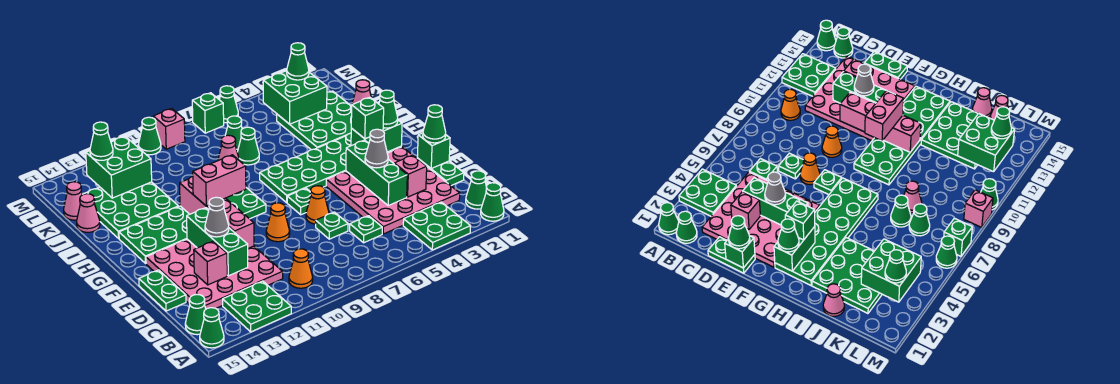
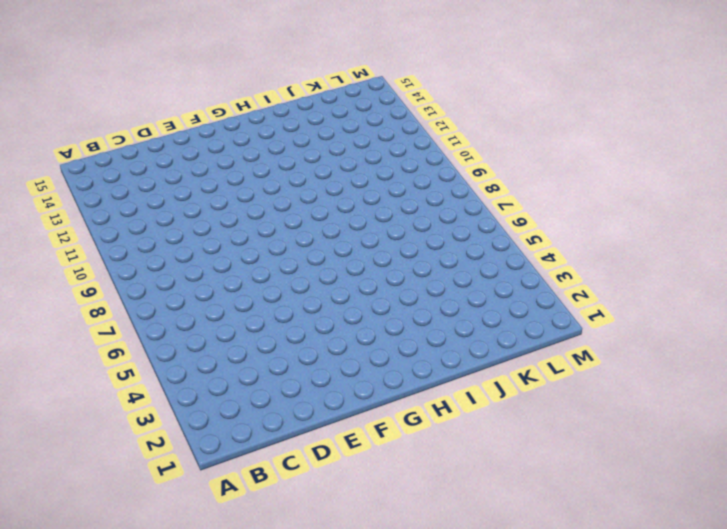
none -> green cone A1 level 1
none -> green plate A3:B4 level 1
none -> green plate A12:B13 level 1
none -> green cone A15 level 1

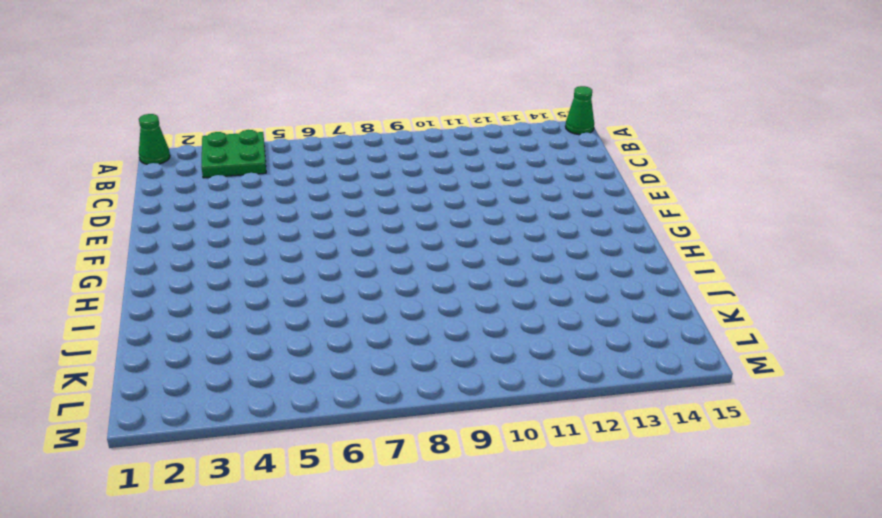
none -> green plate A12:B13 level 1
none -> green cone B1 level 1
none -> orange cone B10 level 1
none -> green cone B15 level 1

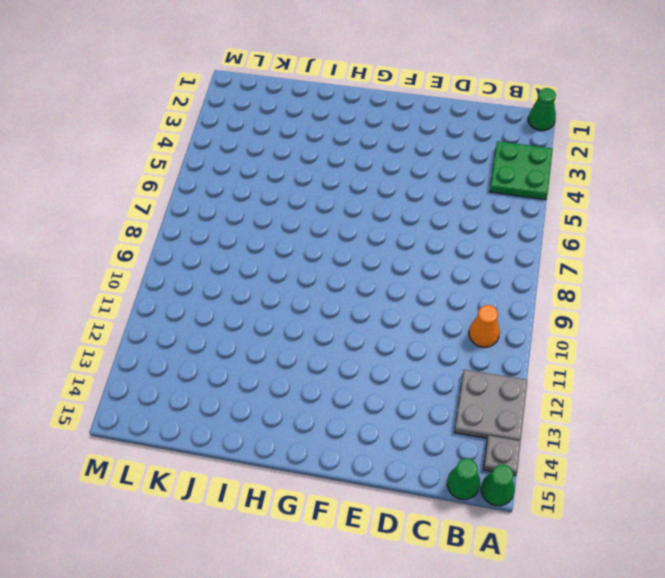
grey plate A12:B13 level 1 -> green plate A12:B13 level 1
grey plate A14 level 1 -> none
none -> green cone B1 level 1
none -> pink plate C2:F5 level 1
none -> green plate C6 level 1
none -> pink plate C11:F14 level 1

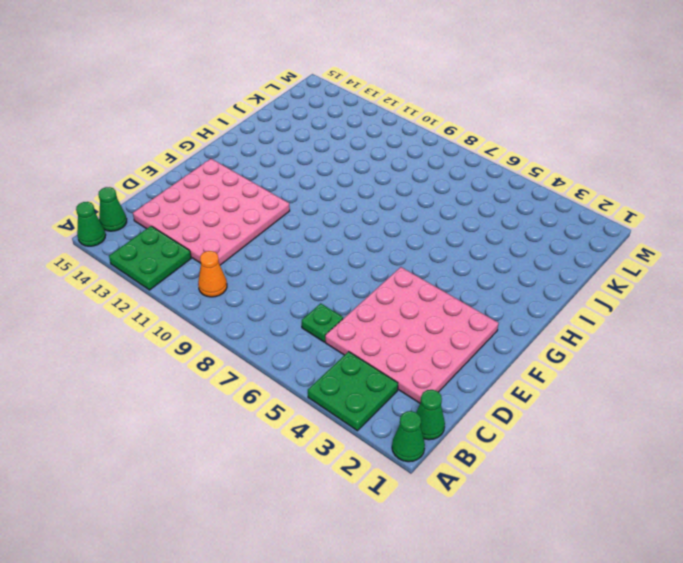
none -> green plate D1:E1 level 1
none -> green plate D7 level 1
none -> green plate D15:E15 level 1
none -> orange cone E7 level 1

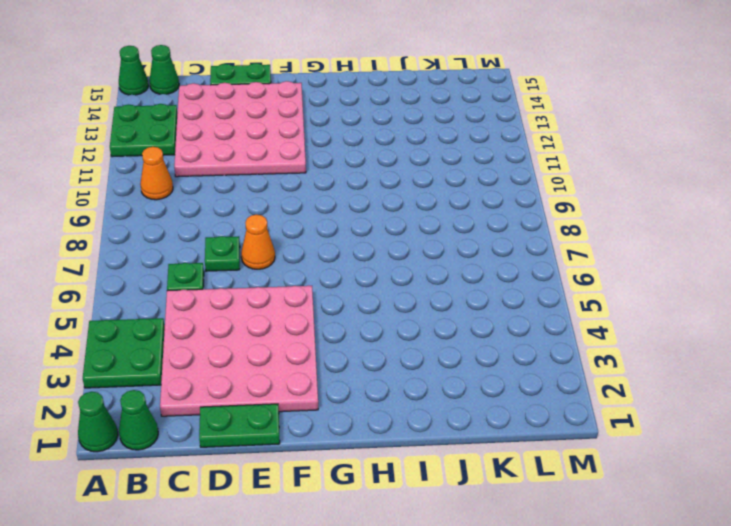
none -> orange cone E9 level 1
none -> green plate F7 level 1
none -> green plate G2:H7 level 1
none -> green plate G9:H14 level 1

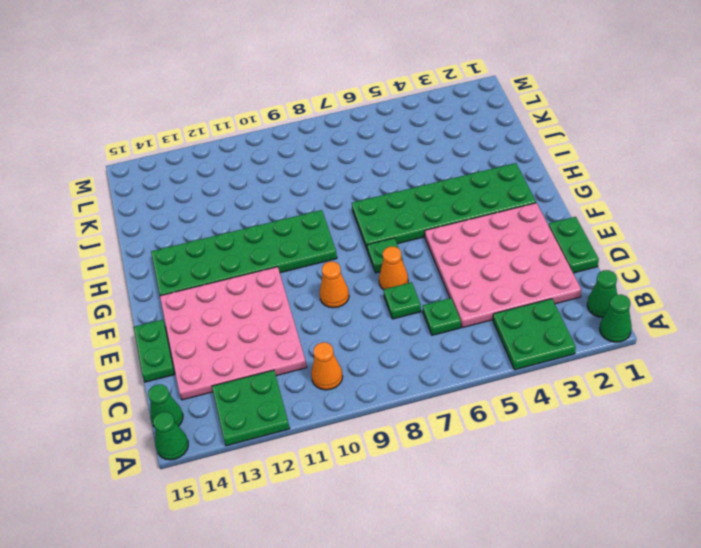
none -> green plate I2:K4 level 1
none -> green plate I12:K14 level 1
none -> pink cone J1 level 1
none -> green cone J7 level 1

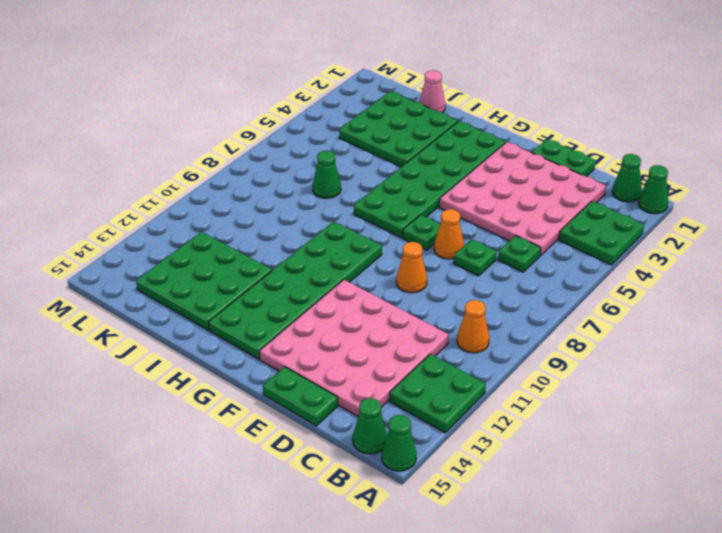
none -> pink cone J8 level 1
none -> pink cone J15 level 1
none -> green cone K7 level 1
none -> pink cone K15 level 1

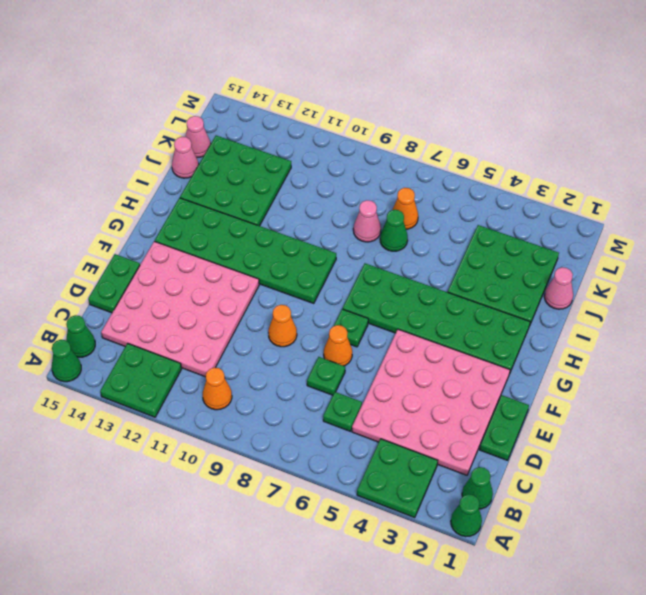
orange cone K7 level 1 -> green cone K7 level 1
none -> green cone M6 level 1
none -> green brick M7 level 1
none -> pink brick M9 level 1
none -> green cone M10 level 1

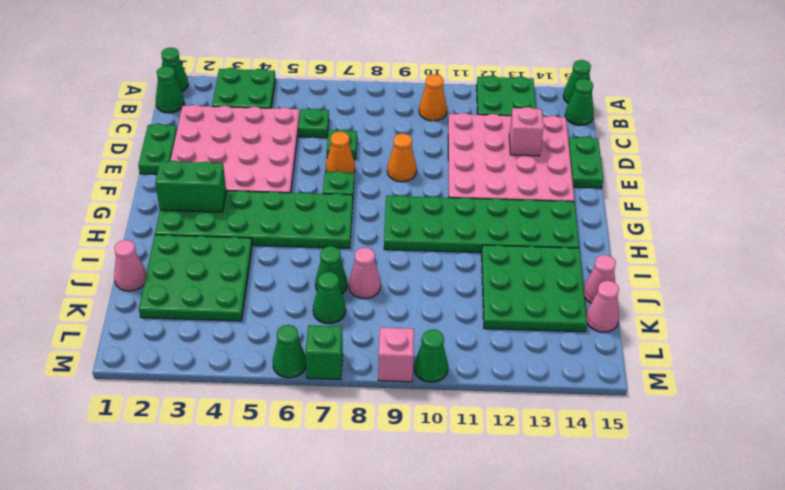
none -> pink brick D3 level 2
none -> green brick D4:F4 level 2
none -> green brick D12:F12 level 2
none -> green brick E1 level 2

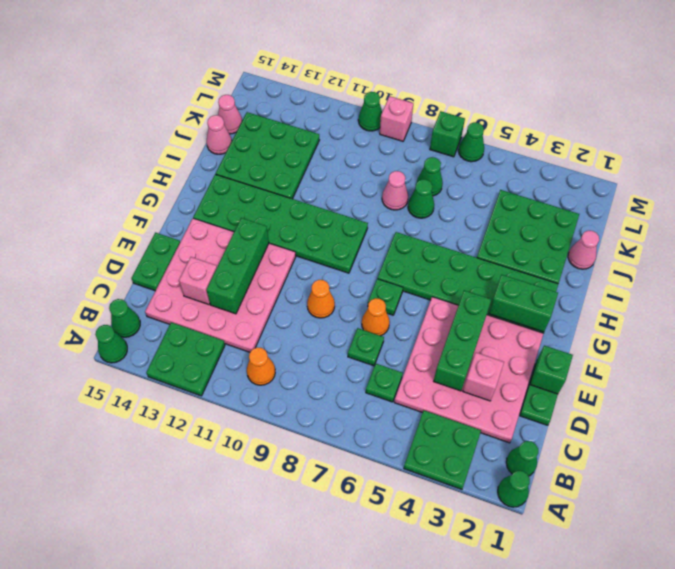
none -> pink brick E11:H11 level 2
none -> green brick K3:L4 level 2
none -> green brick K12:L13 level 2
none -> green cone E1 level 3

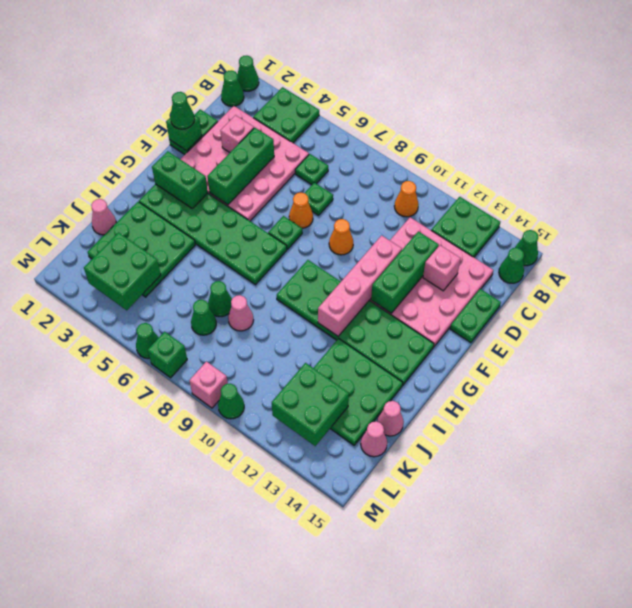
none -> grey cone E4 level 3
none -> grey cone E12 level 3
none -> green cone G2 level 3
none -> green brick G3 level 3

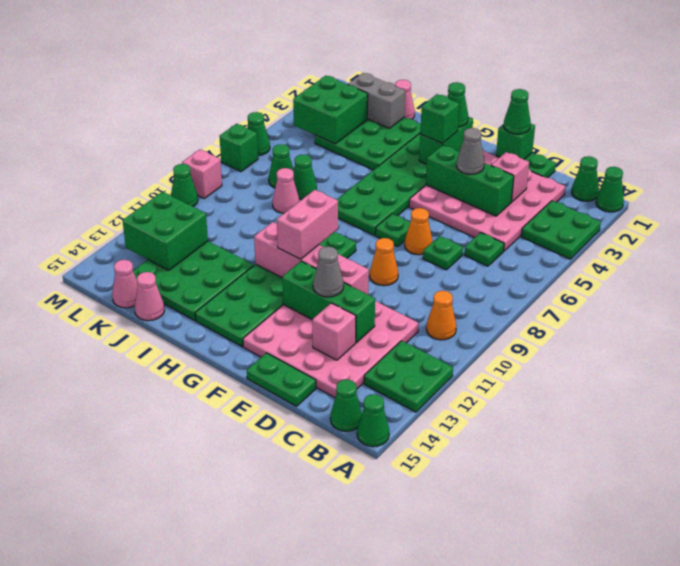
grey brick J2:K2 level 2 -> none
none -> green cone L3 level 3
none -> green cone L13 level 3

